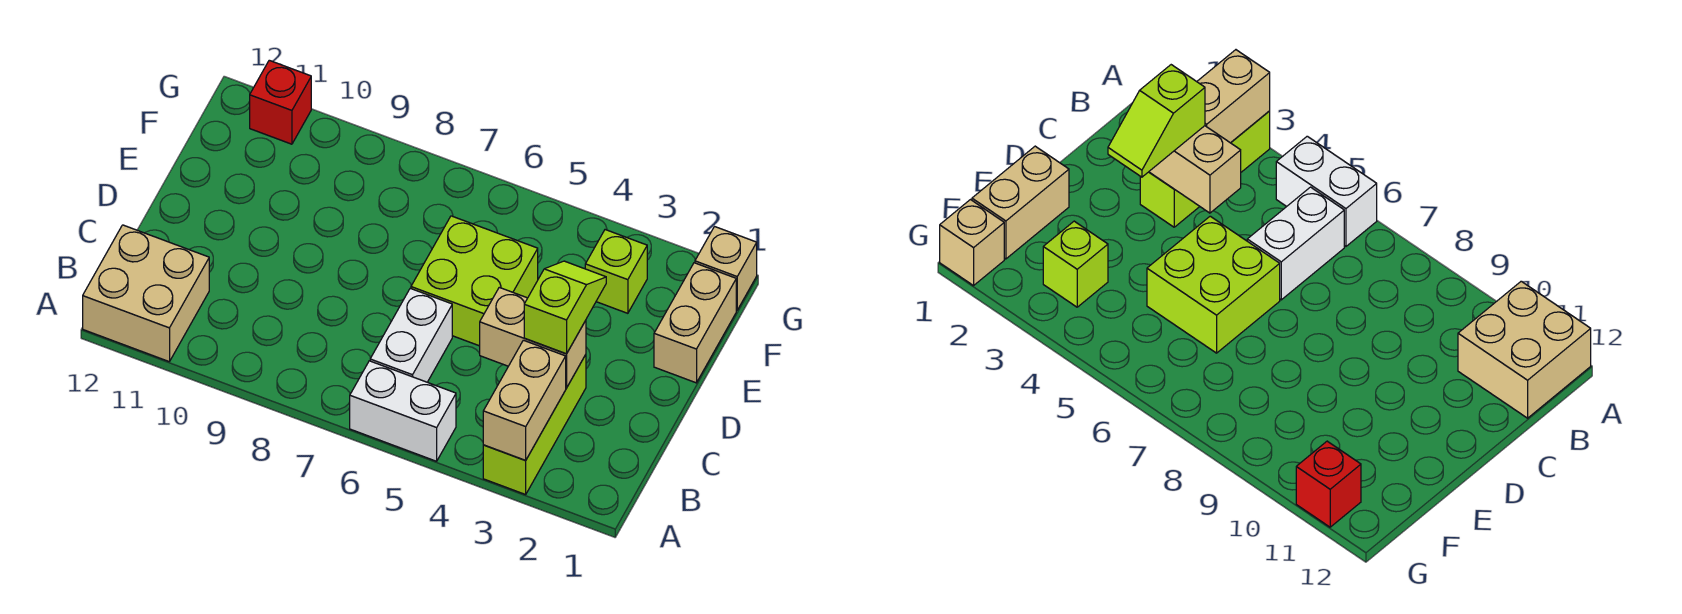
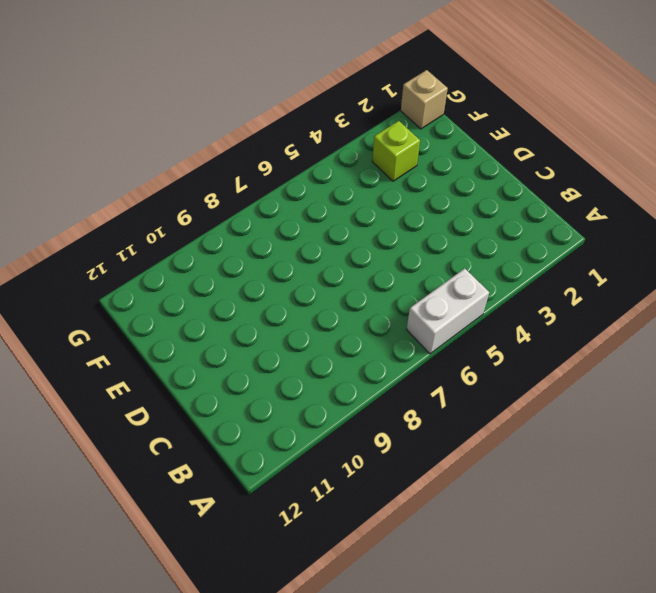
none -> lime brick A3:C3 level 1
none -> tan brick A11:B12 level 1
none -> white brick B6:C6 level 1

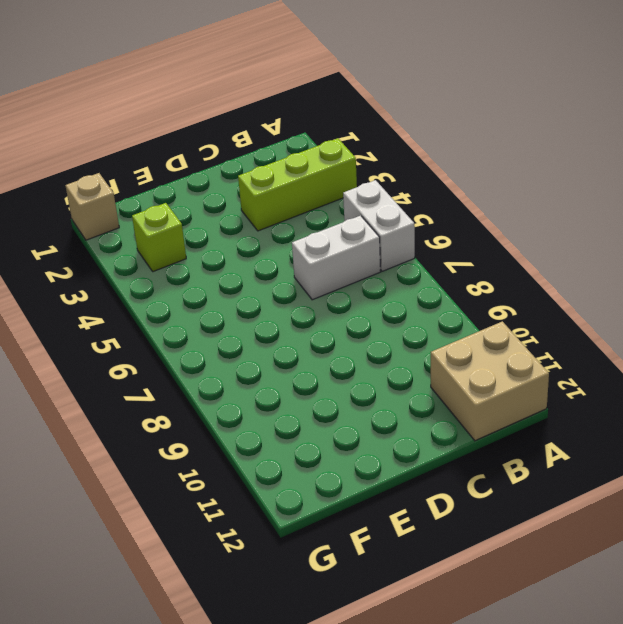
none -> lime brick D5:E6 level 1
none -> tan brick E1:F1 level 1
none -> red brick G11 level 1

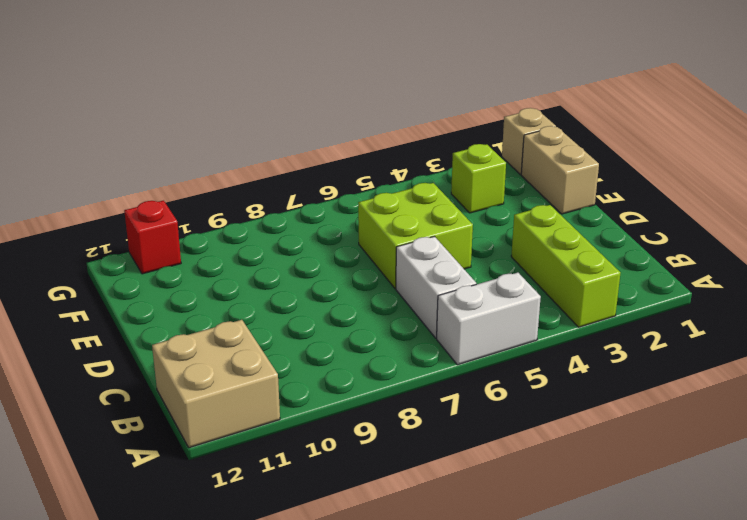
none -> tan brick A3:B3 level 2
none -> tan brick C3:C4 level 2
none -> lime slope C3:D3 level 3 top C

